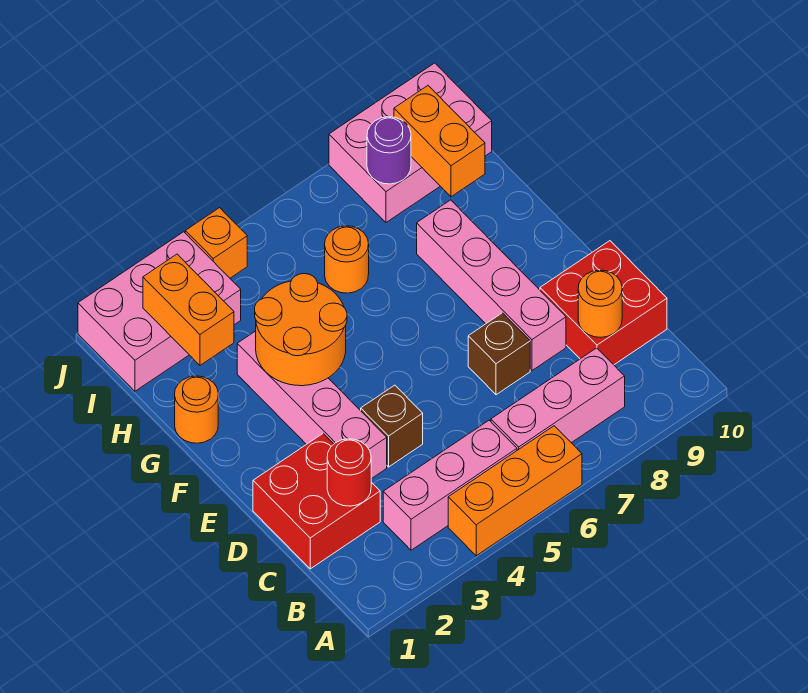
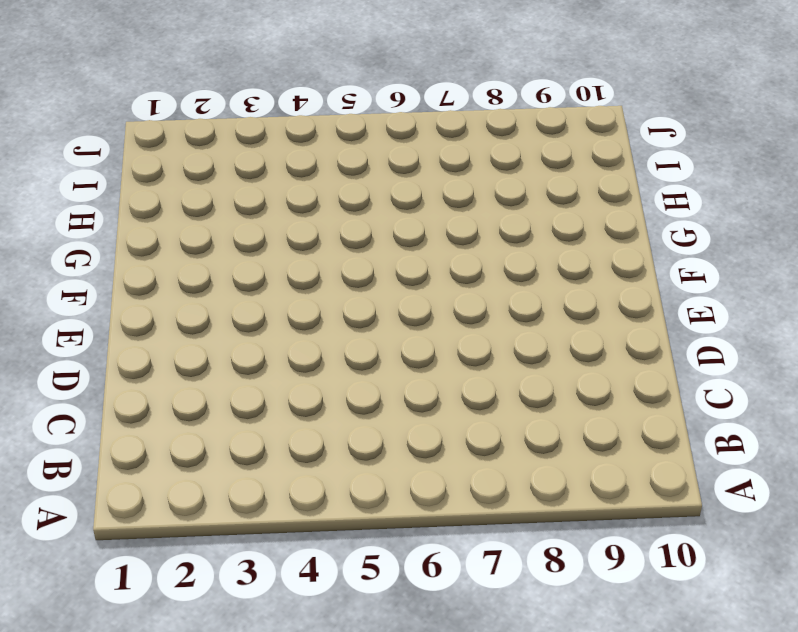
none -> orange brick A4:A6 level 1
none -> pink brick B3:B5 level 1
none -> pink brick B6:B8 level 1

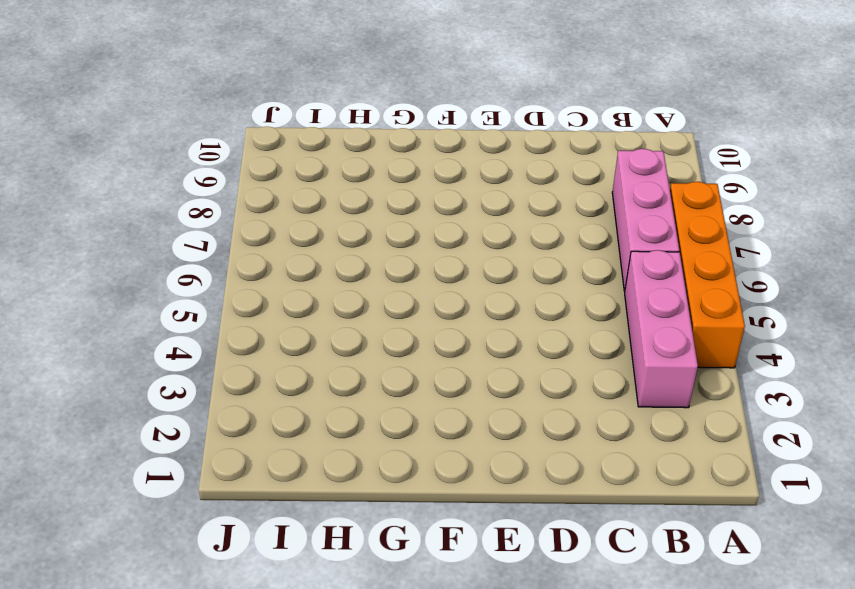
orange brick A4:A7 level 1 -> orange brick A4:A6 level 1
none -> red brick C1:D2 level 1
none -> red brick C9:D10 level 1
none -> pink brick D3:G3 level 1

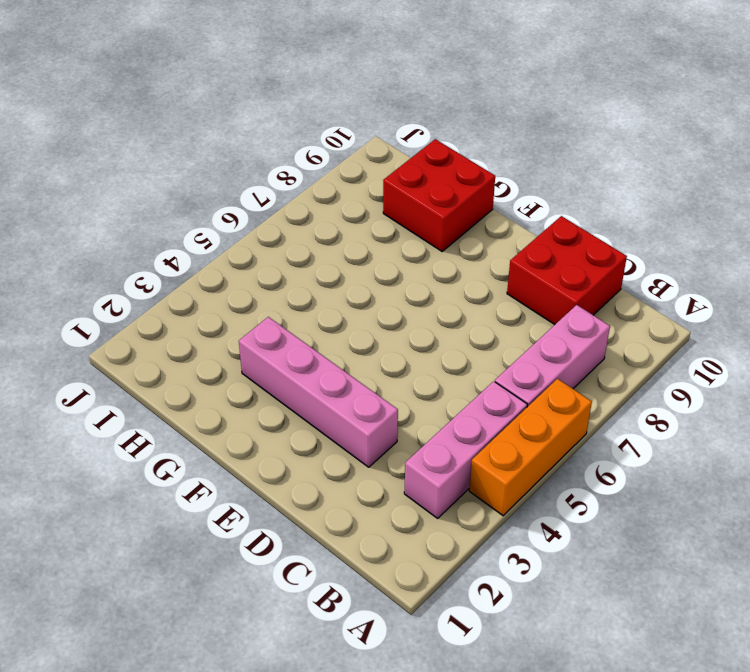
red brick G9:H10 level 1 -> red brick C1:D2 level 1
none -> brown brick D4 level 1
none -> brown brick D7 level 1
none -> pink brick D8:G8 level 1

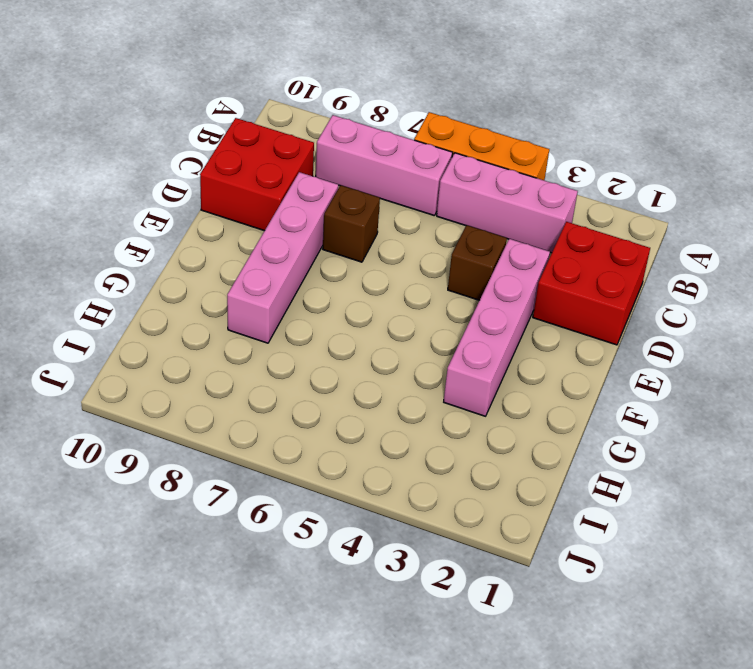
none -> orange round brick G1 level 1
none -> orange round brick H6 level 1
none -> pink brick I1:J3 level 1

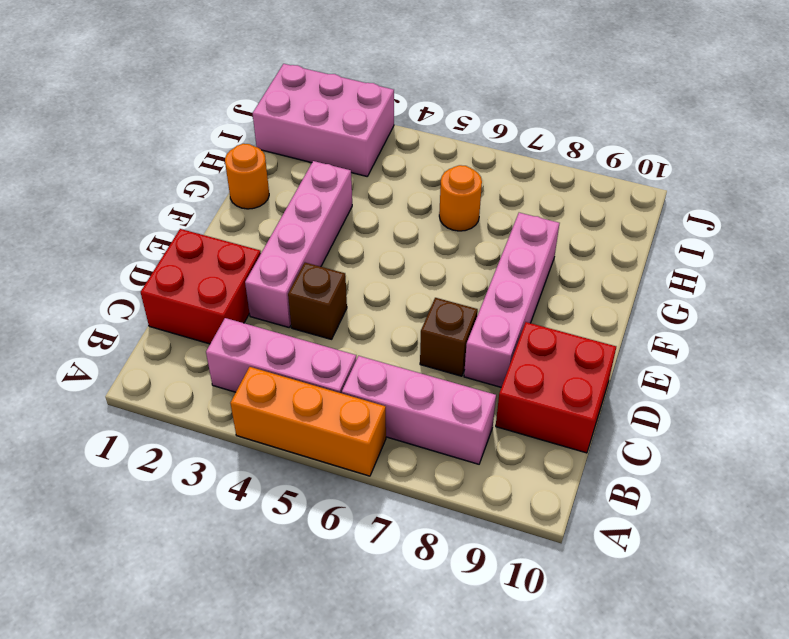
none -> pink brick I8:J10 level 1
none -> orange brick J4 level 1
none -> red round brick C2 level 2

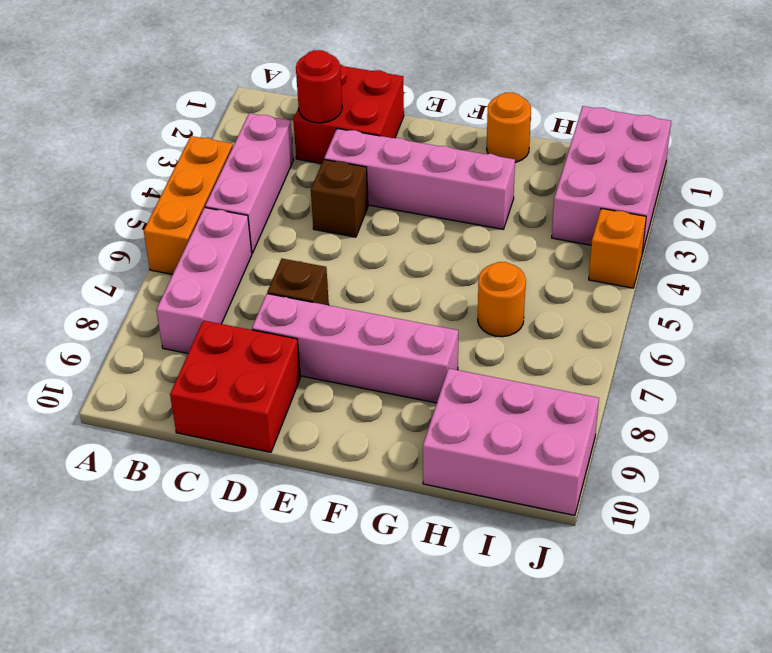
pink brick H9:J10 level 1 -> pink brick I8:J10 level 1
none -> orange round brick C9 level 2
none -> orange round brick F3:G4 level 2
none -> orange brick H2:I2 level 2

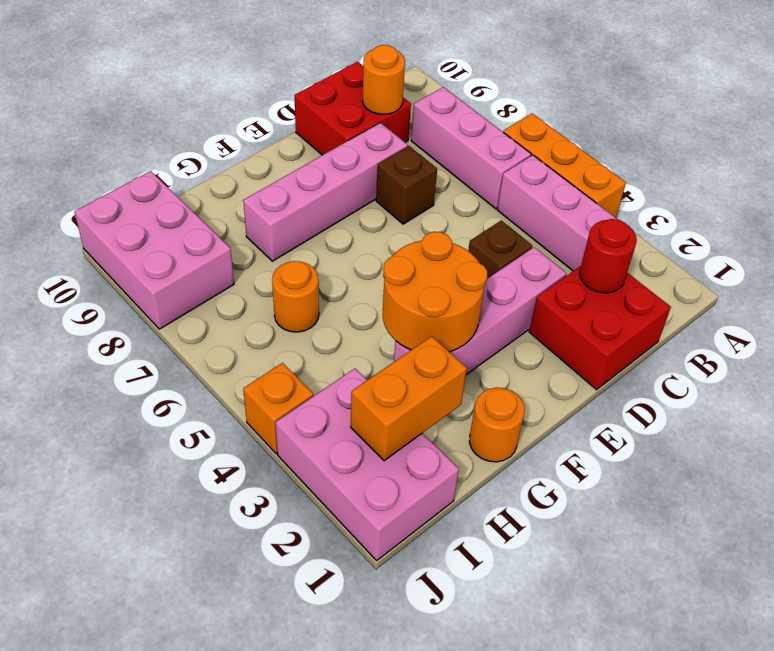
none -> orange brick H9:I9 level 2
none -> purple round brick I8 level 2

